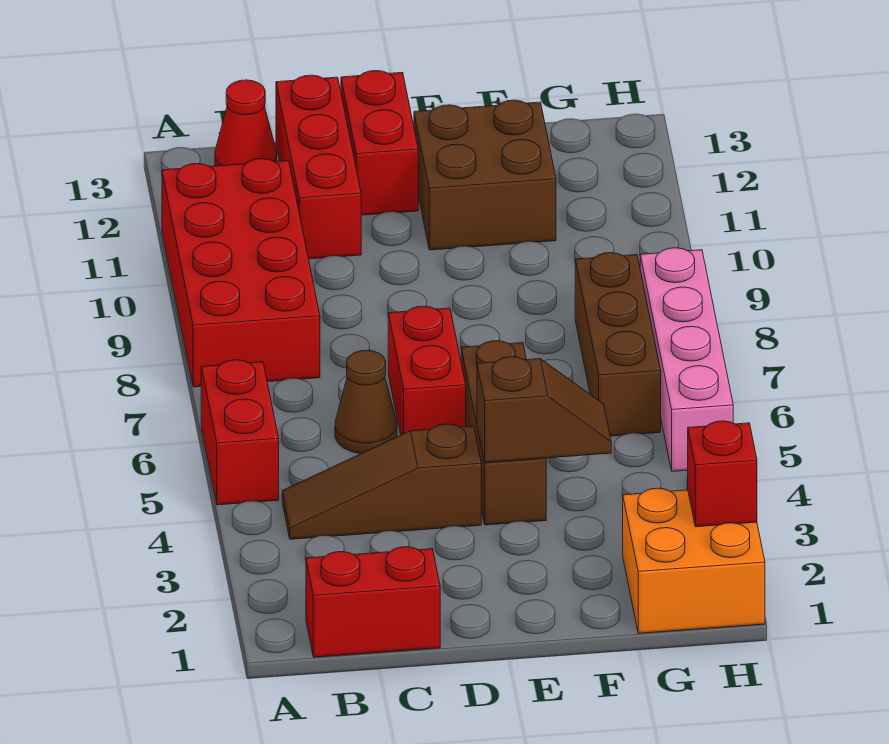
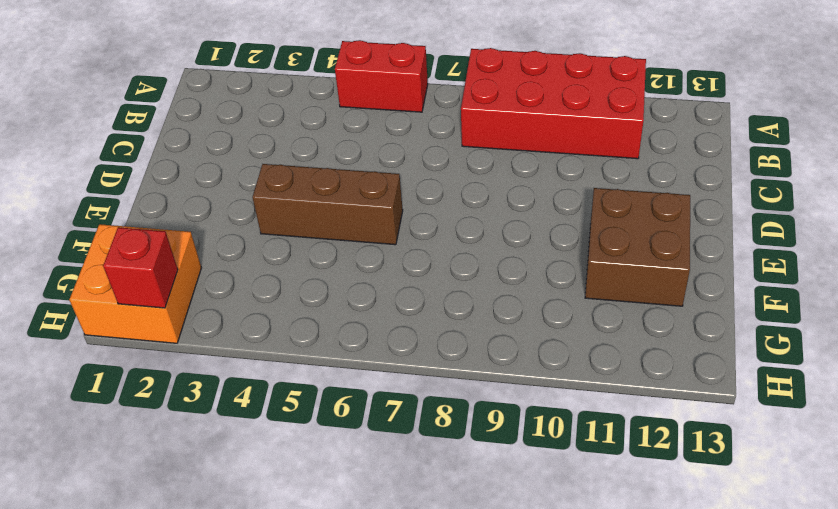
none -> red brick B1:C1 level 1
none -> brown slope B4:D4 level 1 top D
none -> red cone B13 level 1

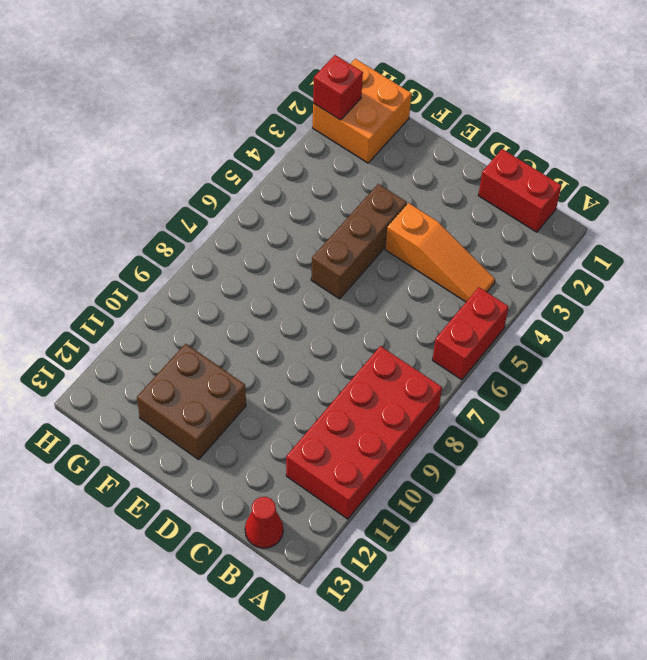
orange slope B4:D4 level 1 top D -> brown slope B4:D4 level 1 top D
none -> brown cone C6 level 1
none -> red brick C11:C13 level 1
none -> red brick D6:D7 level 1

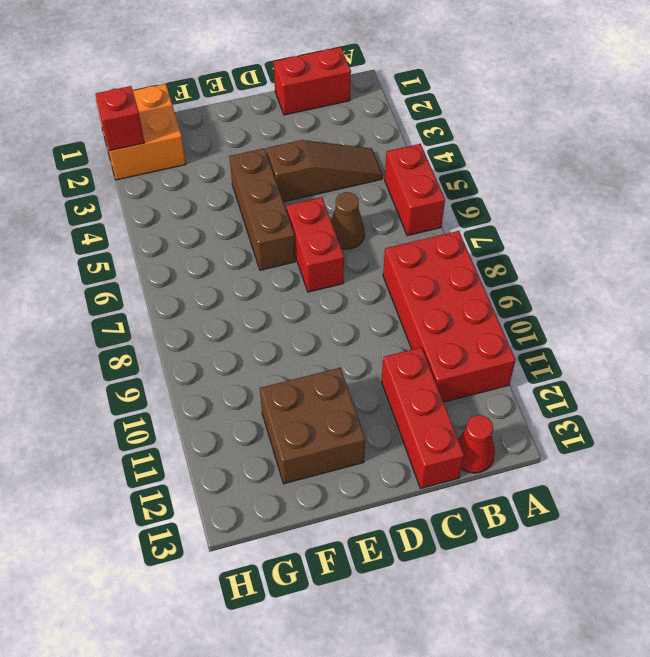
none -> red brick D12:D13 level 1
none -> brown brick G6:G8 level 1
none -> pink brick H5:H8 level 1

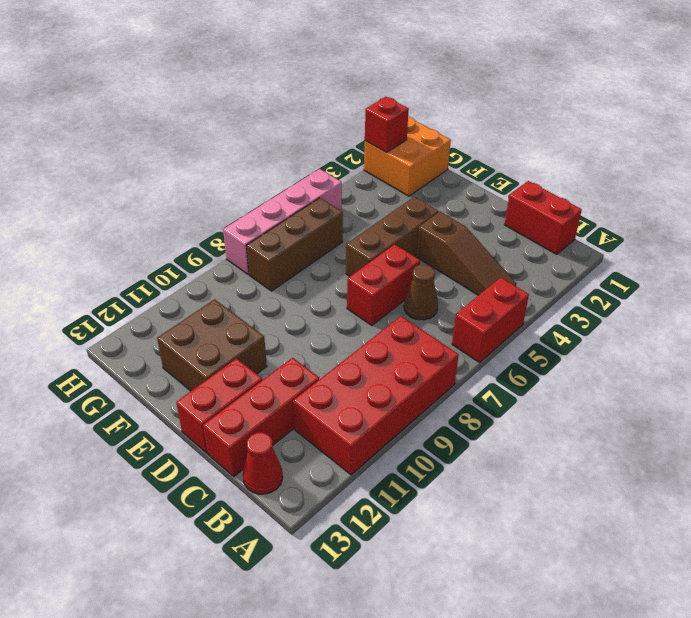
none -> brown slope E4:F4 level 2 top E

